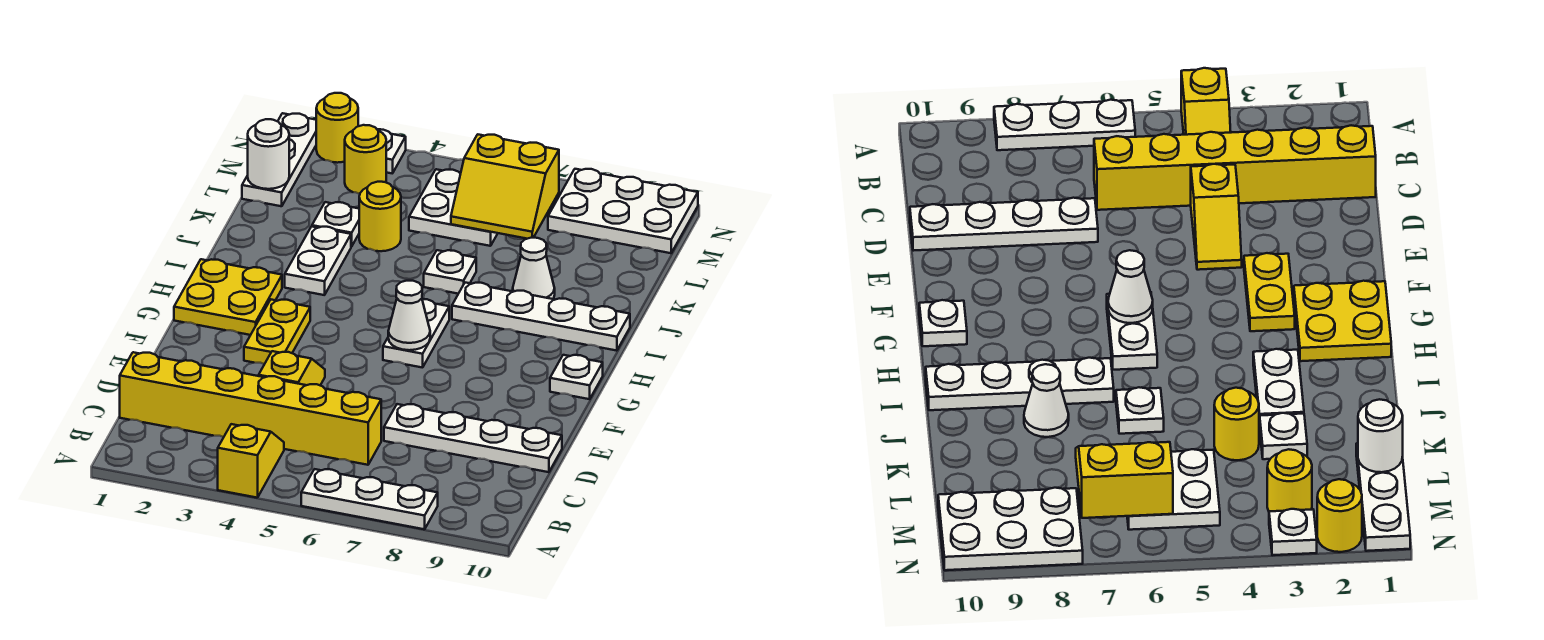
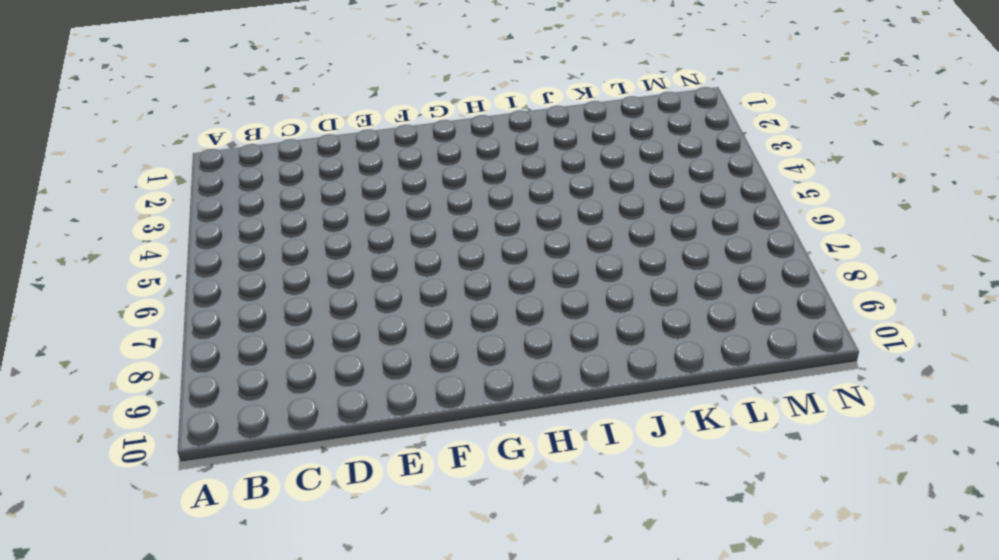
none -> yellow slope A4:B4 level 1 top A
none -> white plate A6:A8 level 1
none -> yellow brick C1:C6 level 1

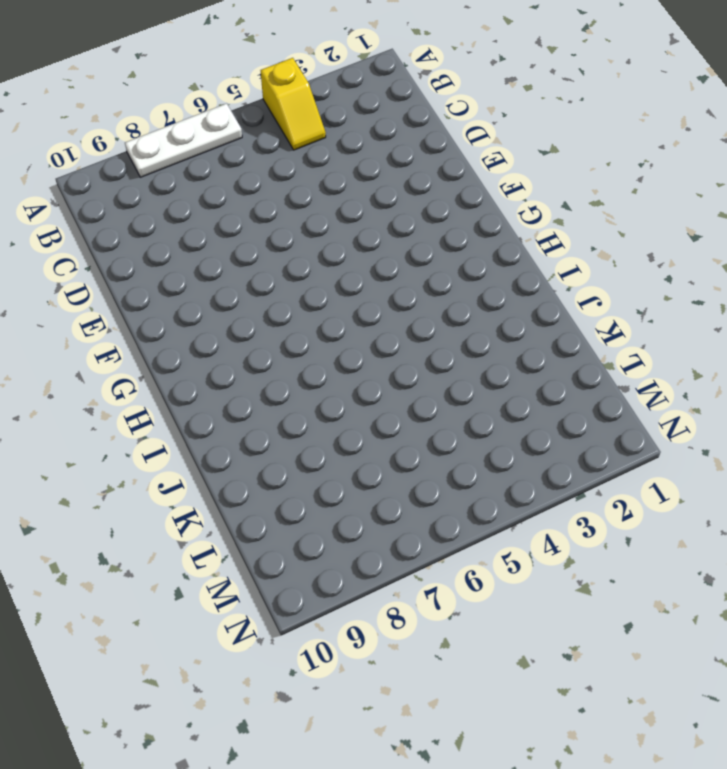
none -> yellow brick C1:C6 level 1
none -> yellow slope D4:E4 level 1 top D
none -> white plate D7:D10 level 1

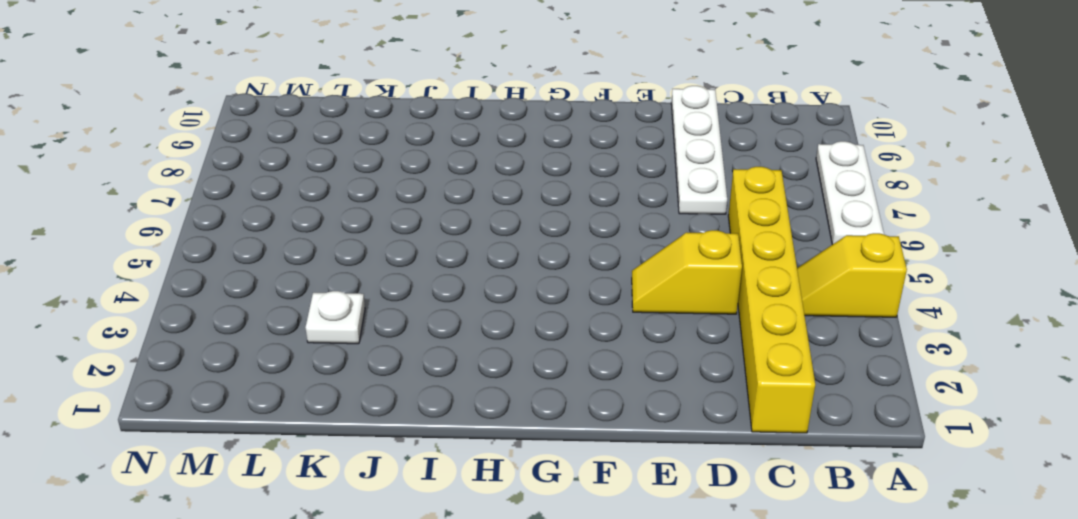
none -> yellow plate F3:G3 level 1
none -> yellow plate G1:H2 level 1
none -> white plate G6:H6 level 1

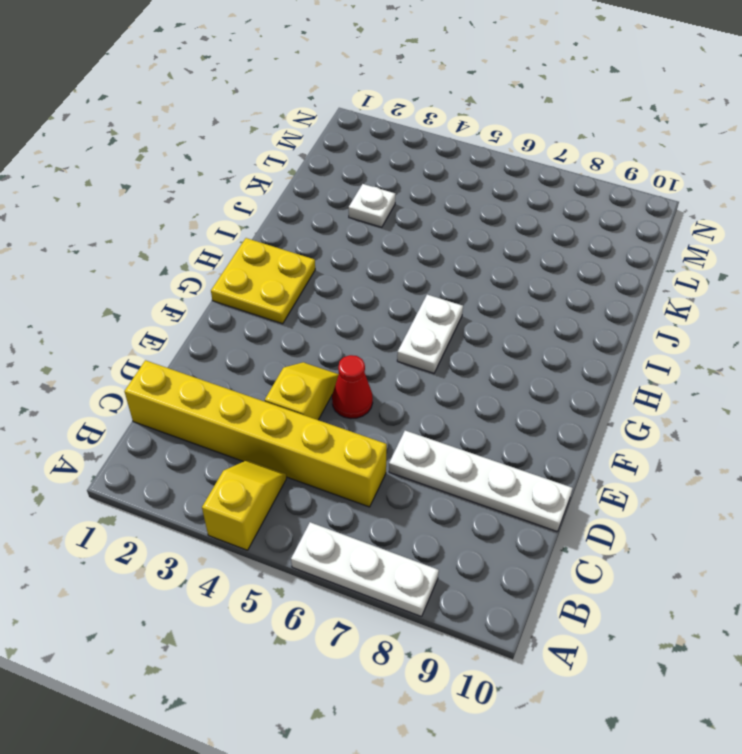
red cone E5 level 1 -> none
none -> yellow plate F3:G3 level 1
none -> white plate G10 level 1
none -> white plate I3:J3 level 1

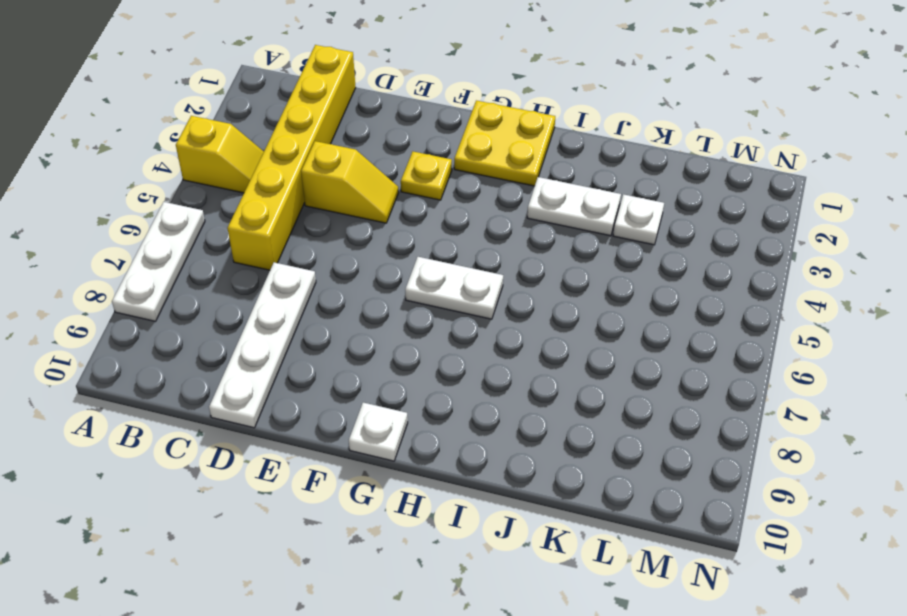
yellow plate F3 level 1 -> yellow plate F3:G3 level 1
none -> white plate I7:I10 level 1
none -> white plate J6 level 1
none -> white cone J8 level 1

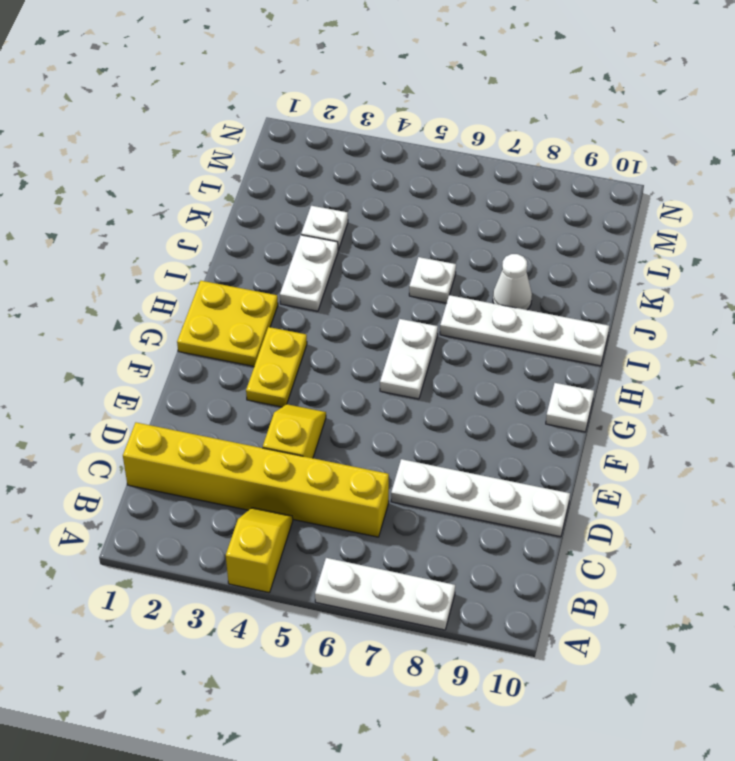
none -> yellow round brick K4 level 1
none -> white plate L1:N1 level 1
none -> white plate L5:M6 level 1

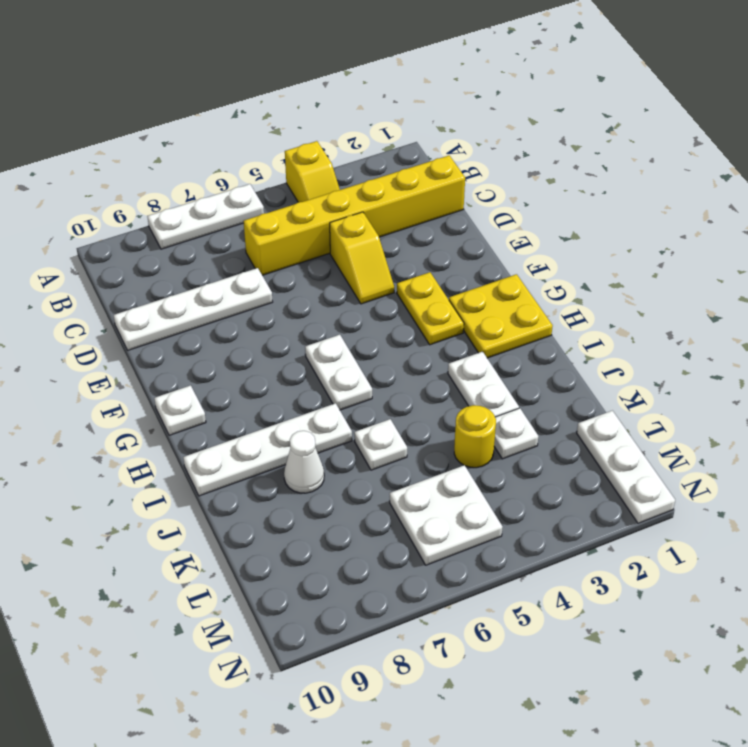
none -> yellow round brick M3 level 1
none -> white plate M8:N10 level 1
none -> yellow round brick N2 level 1

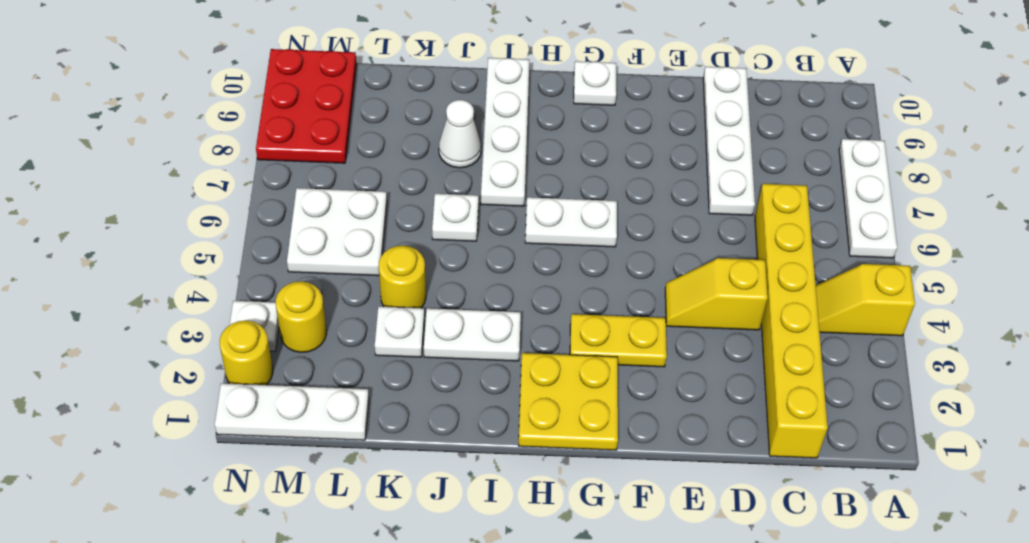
red plate M8:N10 level 1 -> white plate M8:N10 level 1
none -> white cone G6 level 2
none -> white round brick L1 level 2
none -> yellow slope L6:M7 level 2 top M

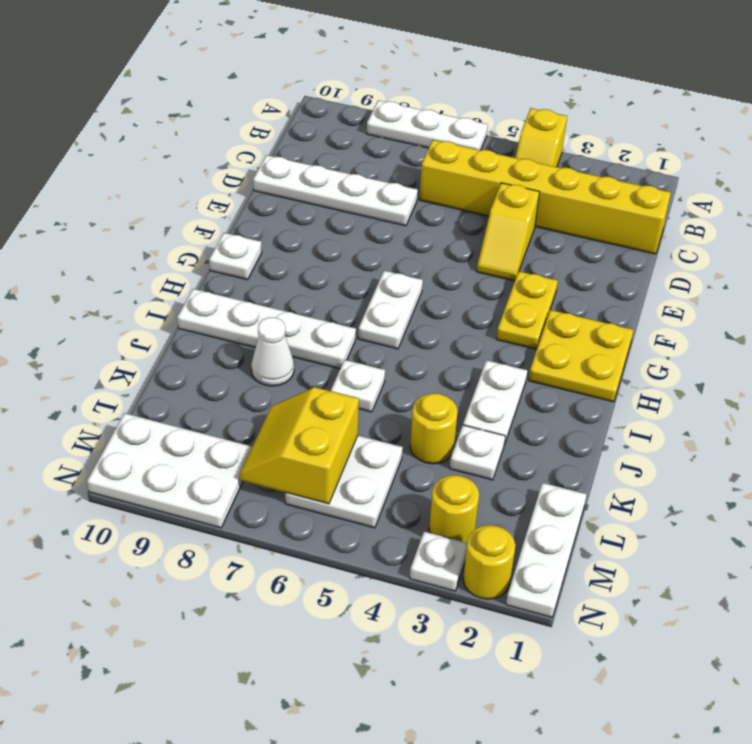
yellow slope L6:M7 level 2 top 6 -> yellow slope L6:M7 level 2 top M
none -> white cone G6 level 2
none -> white round brick L1 level 2

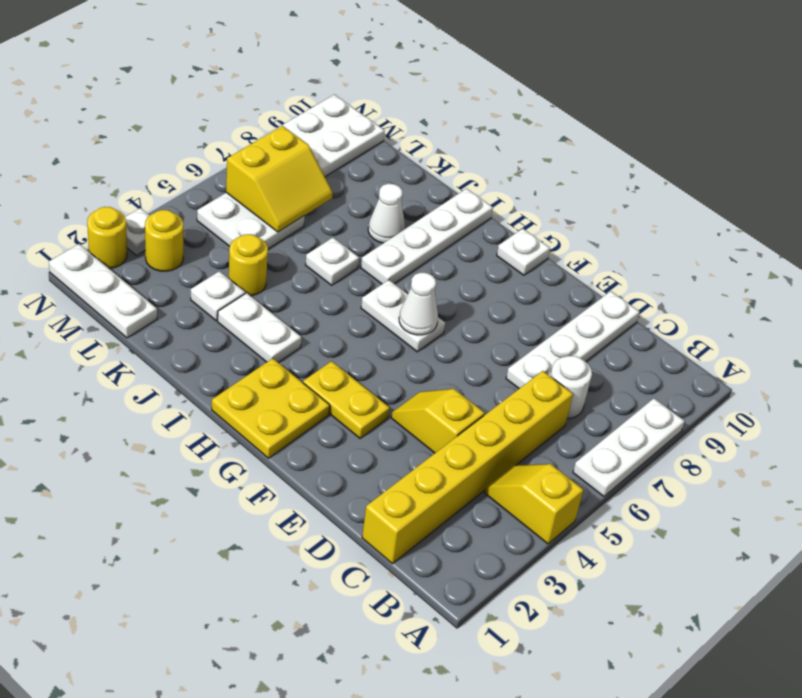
white round brick C7 level 1 -> white round brick L1 level 2

